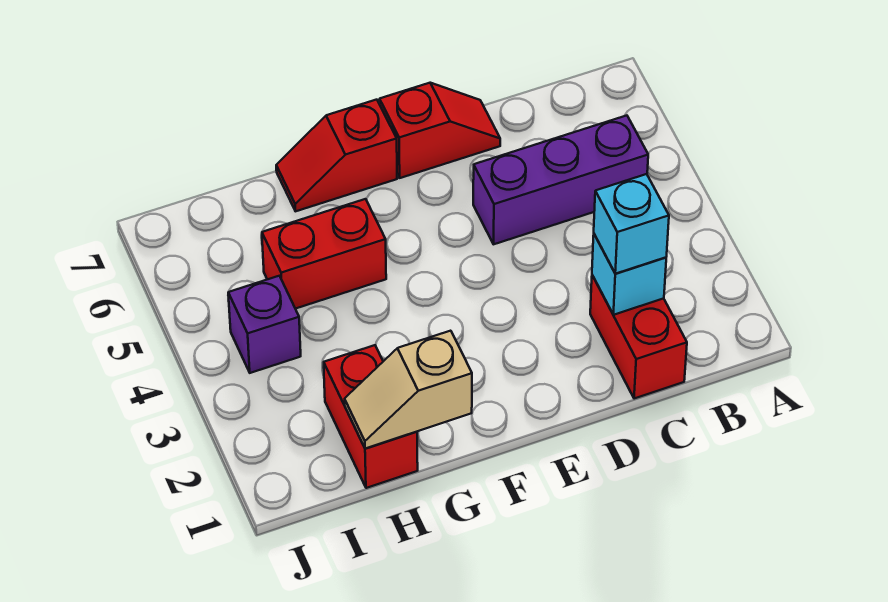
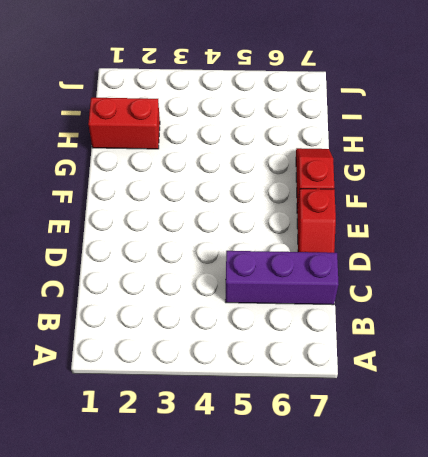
purple brick C5:C7 level 1 -> purple brick B5:D5 level 1
none -> red brick C1:C2 level 1
none -> red brick G5:H5 level 1

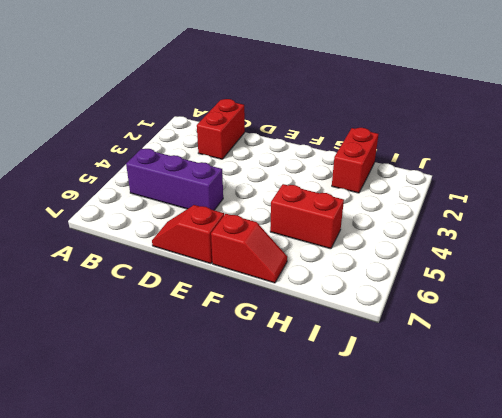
none -> purple brick I4 level 1
none -> cyan brick C2 level 2

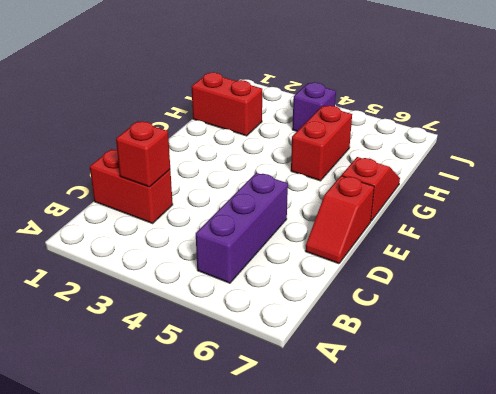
red brick C2 level 2 -> cyan brick C2 level 2
none -> tan slope G1:H1 level 2 top G
none -> cyan brick C2 level 3

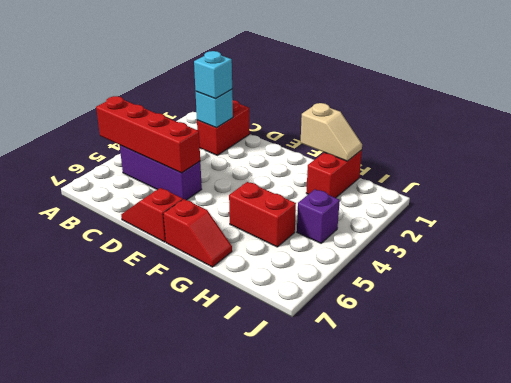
red brick A5:D5 level 2 -> none

